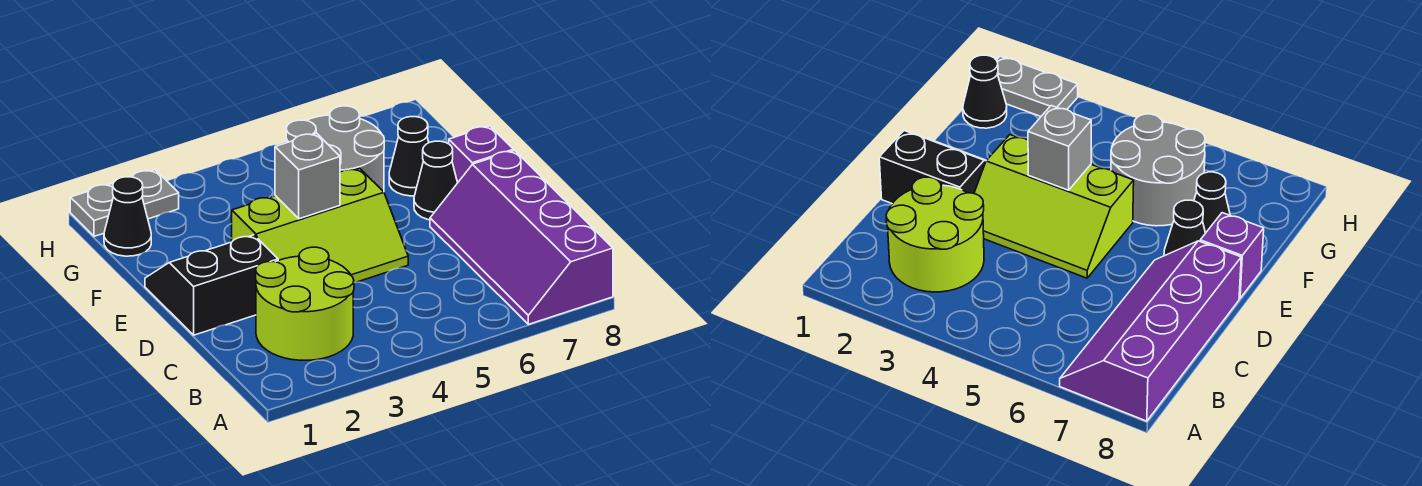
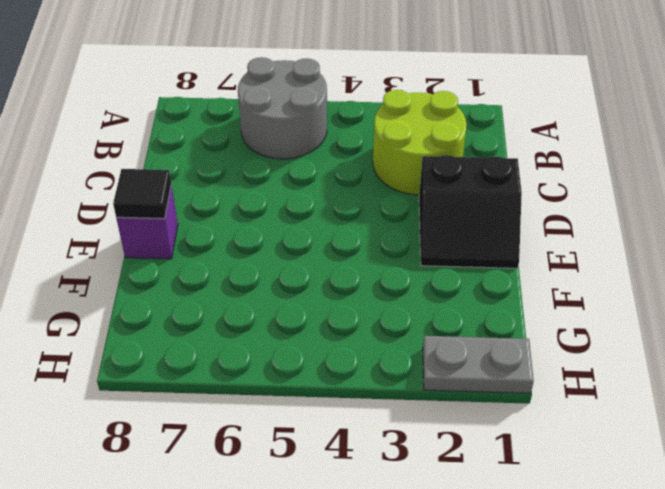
grey round brick A5:B6 level 1 -> grey round brick F5:G6 level 1
black tile E8 level 2 -> none
none -> purple slope A7:D8 level 1 top 8
none -> lime slope D3:E5 level 1 top E

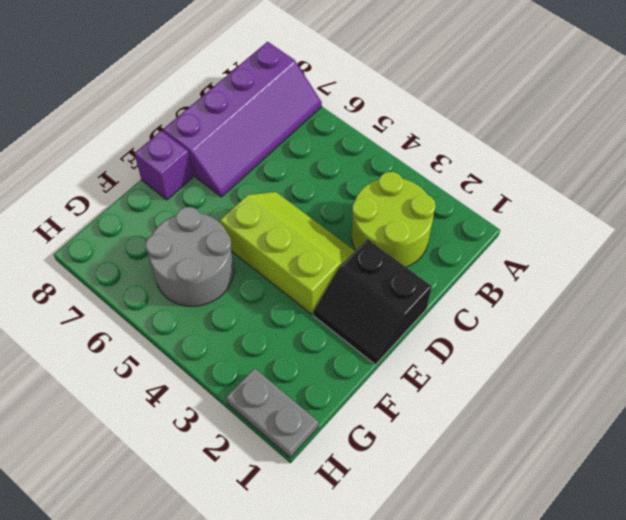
none -> black cone E7 level 1
none -> black cone F7 level 1

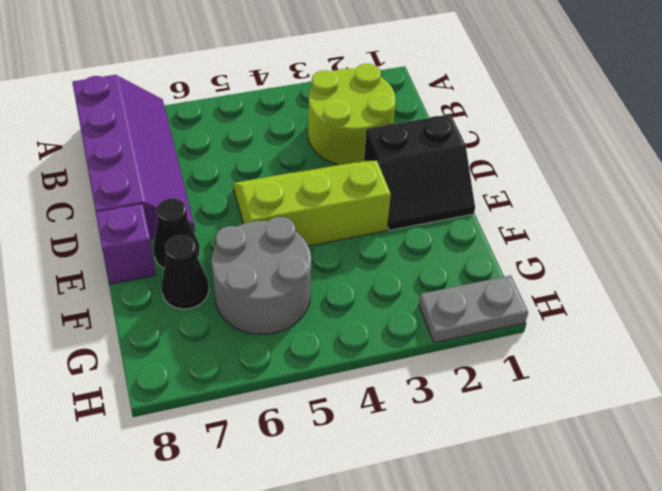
none -> black cone G1 level 1
none -> grey brick E4 level 2

